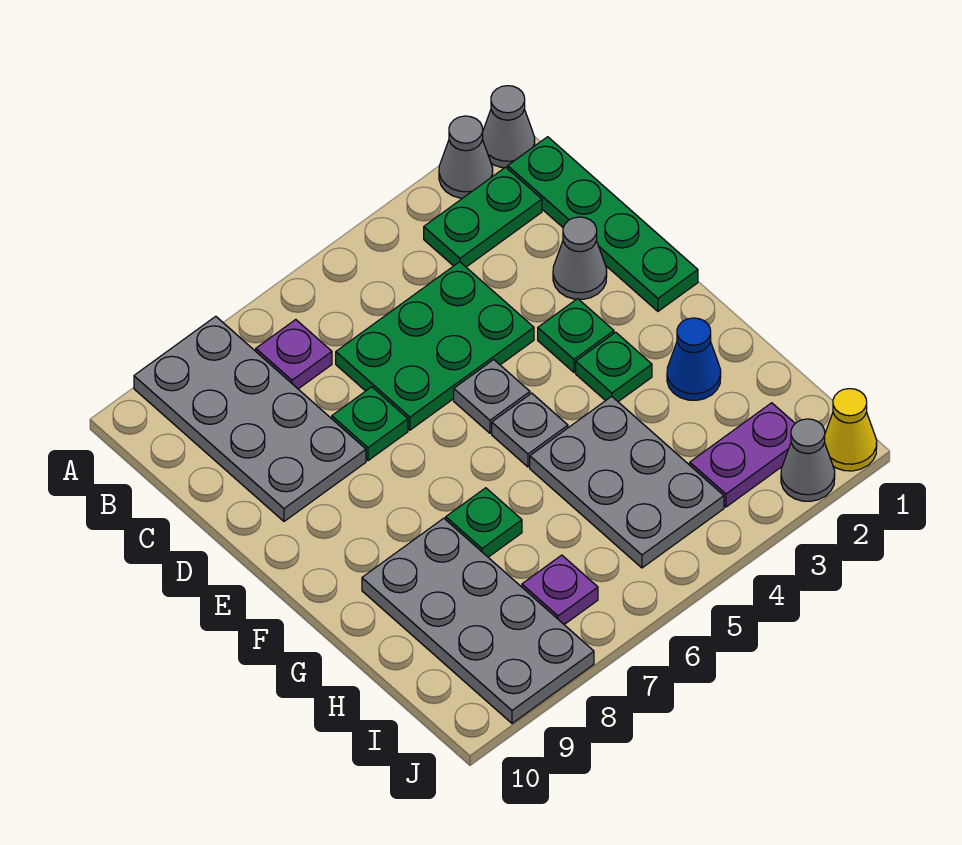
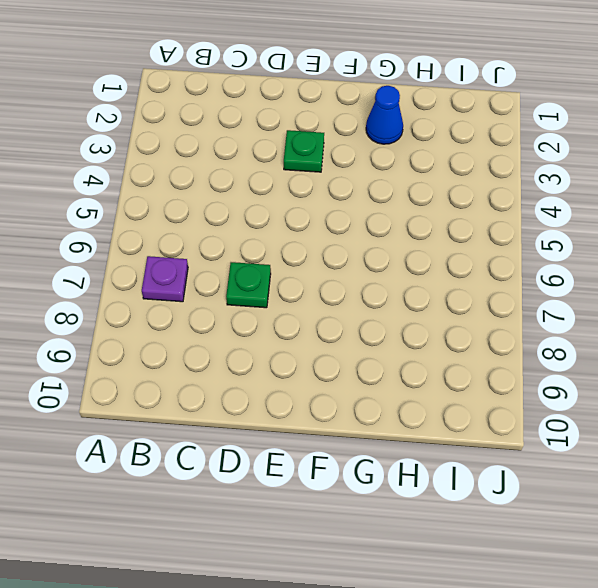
none -> grey cone A1 level 1
none -> grey cone A2 level 1
none -> grey plate A8:D9 level 1

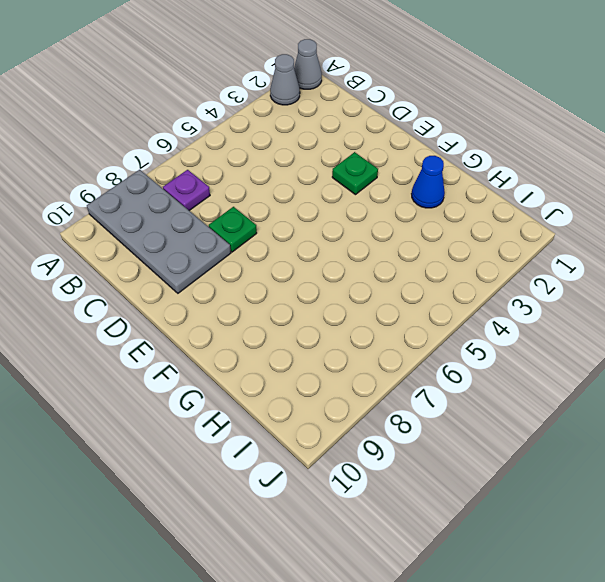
none -> green plate B1:E1 level 1
none -> green plate B2:B3 level 1
none -> green plate C4:D6 level 1

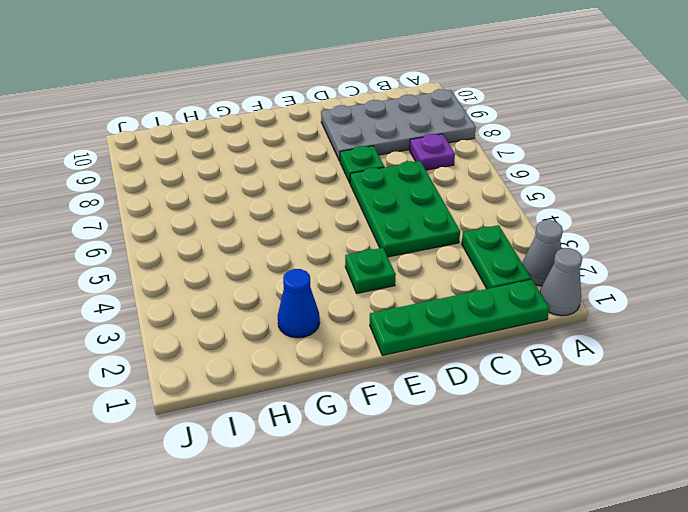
none -> grey cone D2 level 1
none -> grey plate E5 level 1
none -> green plate F3 level 1

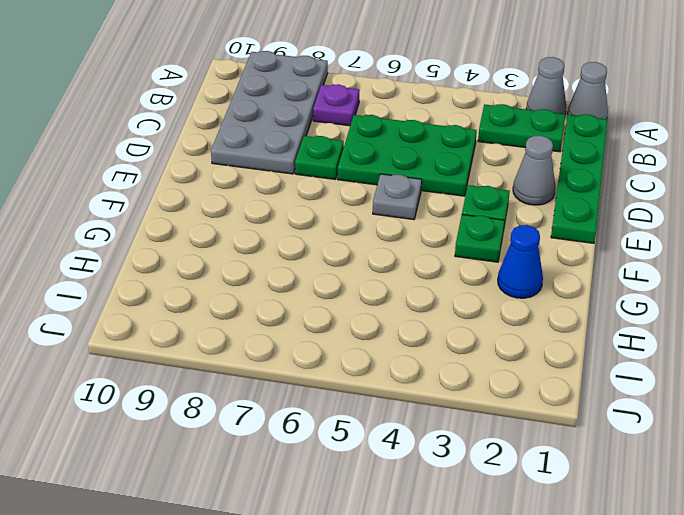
none -> grey plate F5 level 1
none -> grey plate G4:I5 level 1
none -> green plate G7 level 1

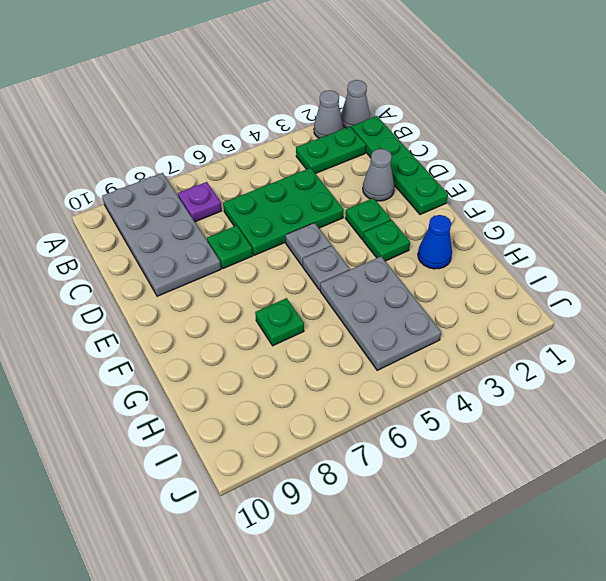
none -> grey plate G8:J9 level 1
none -> purple plate I2:I3 level 1
none -> purple plate I7 level 1

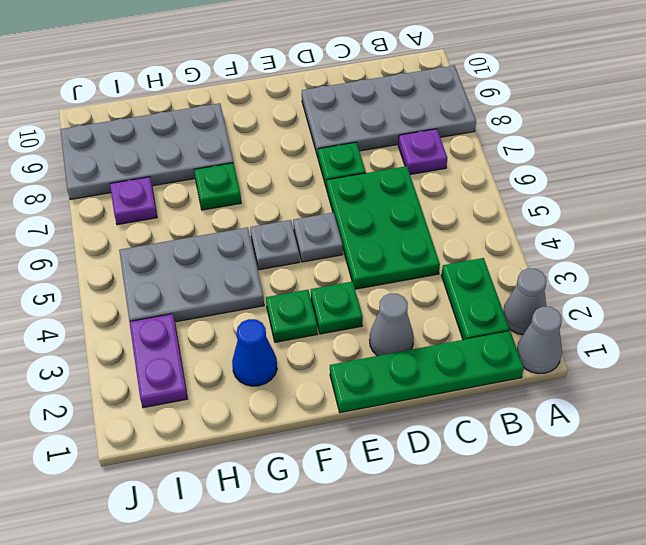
none -> yellow cone J1 level 1
none -> grey cone J2 level 1

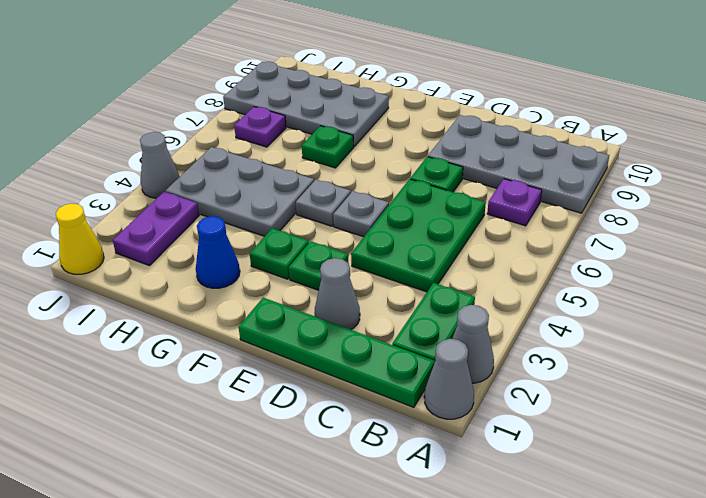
grey cone J4 level 1 -> grey cone J2 level 1

